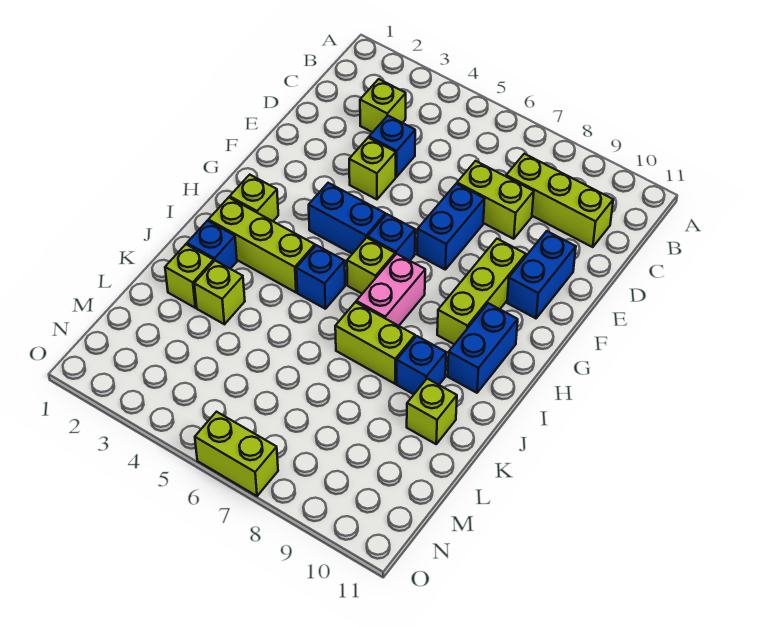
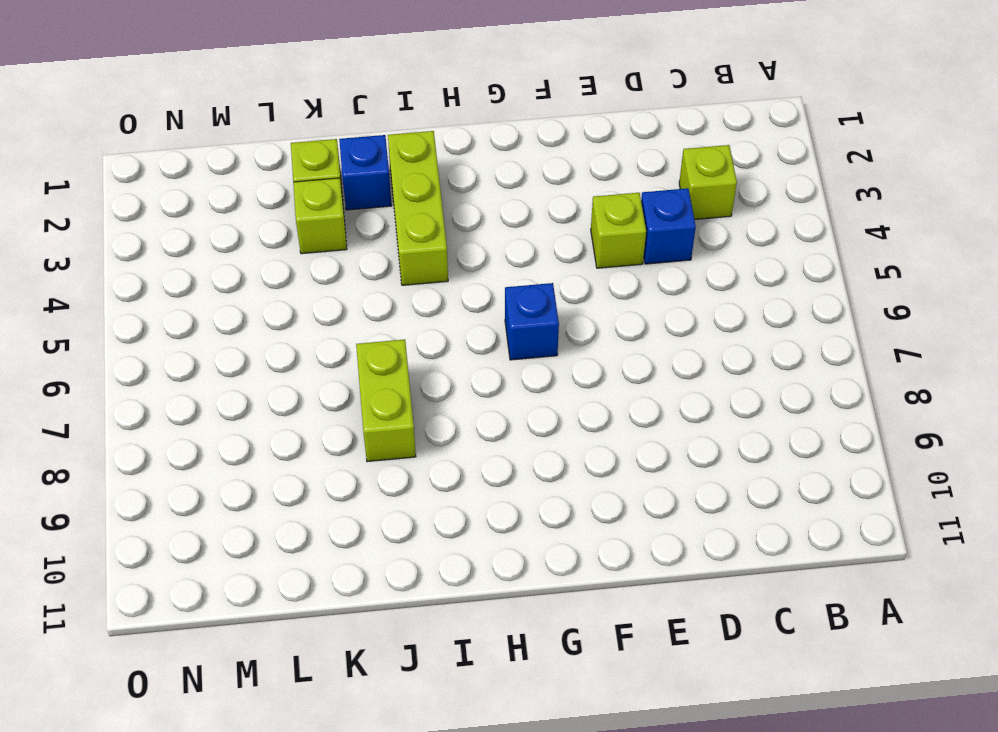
none -> lime brick C8:C10 level 1
none -> lime brick D7:D8 level 1
none -> blue brick E7:F7 level 1

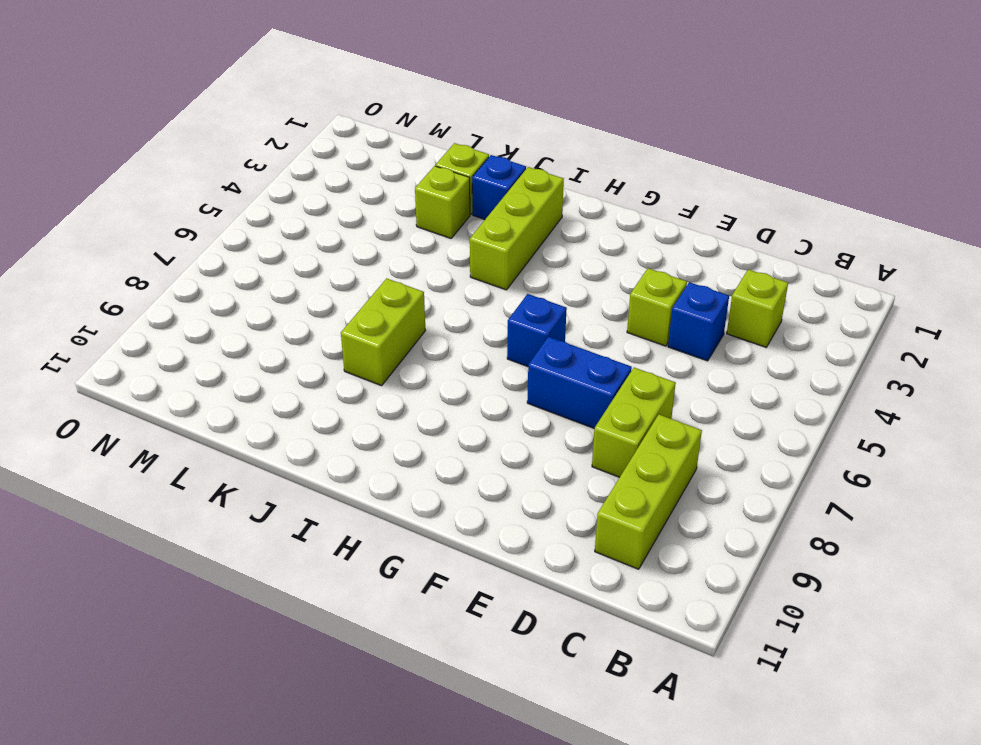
none -> blue brick E10:F10 level 1
none -> lime brick F9:H9 level 1
none -> blue brick G4:G5 level 1

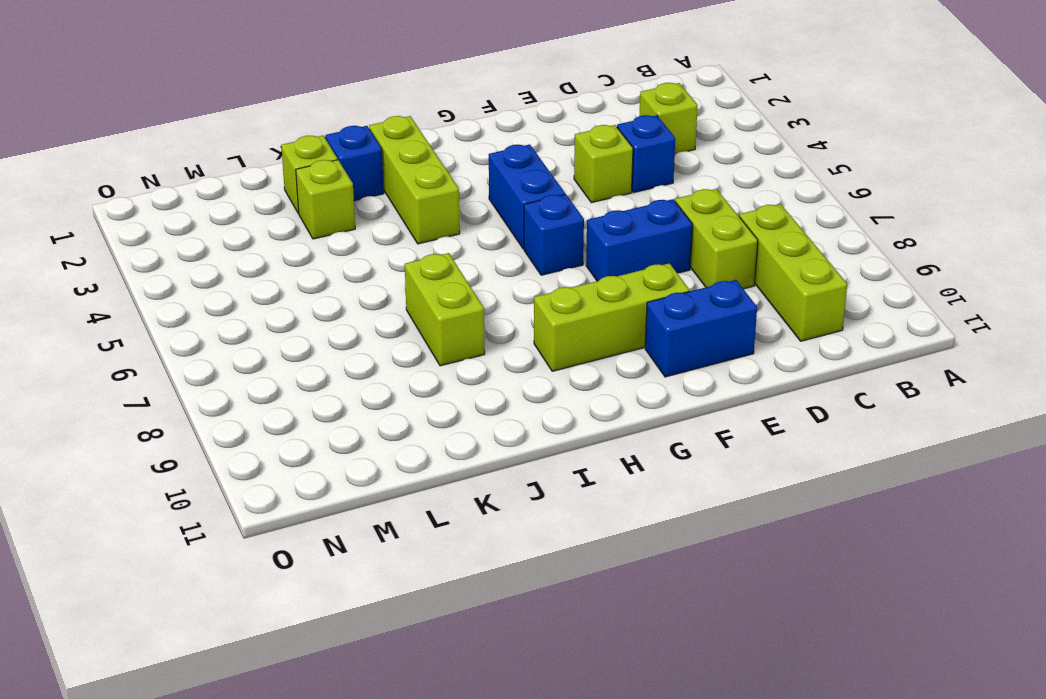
none -> lime brick H2 level 1
none -> lime brick H6 level 1
none -> pink brick H7:I7 level 1

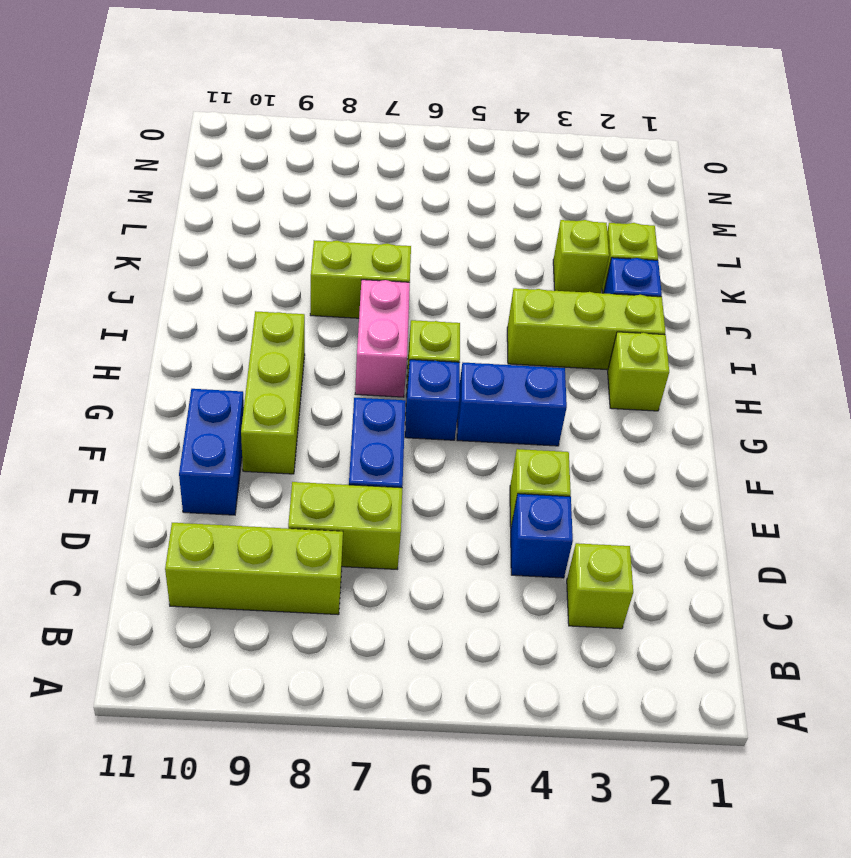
none -> blue brick H10:I10 level 1
none -> blue brick I5 level 1
none -> blue brick J9 level 1

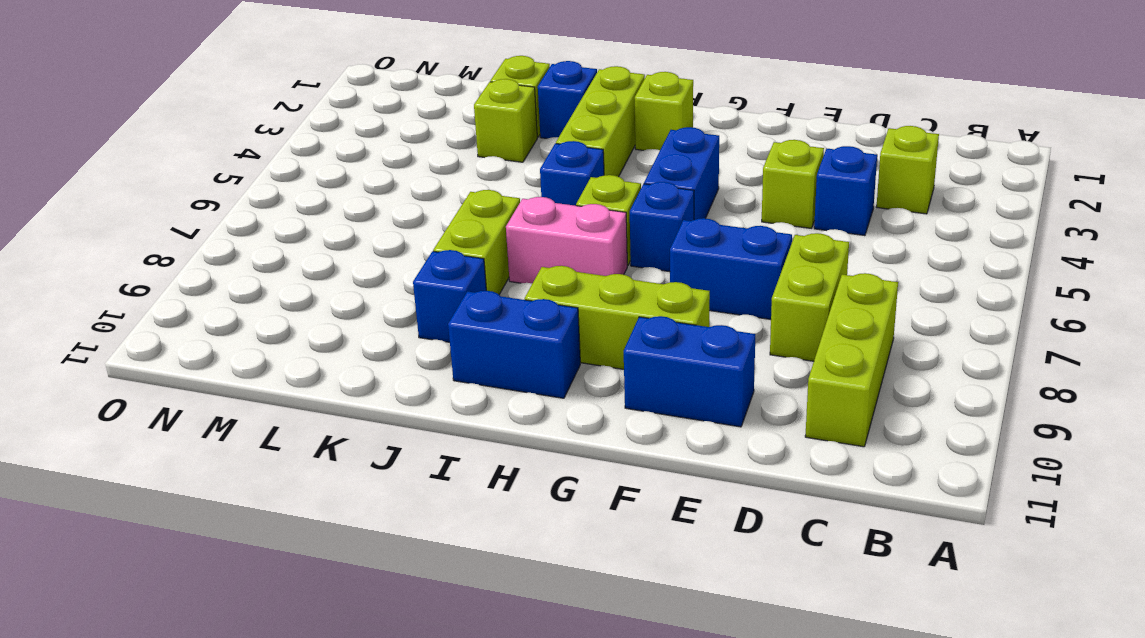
none -> lime brick K10 level 1
none -> lime brick O6:O7 level 1

